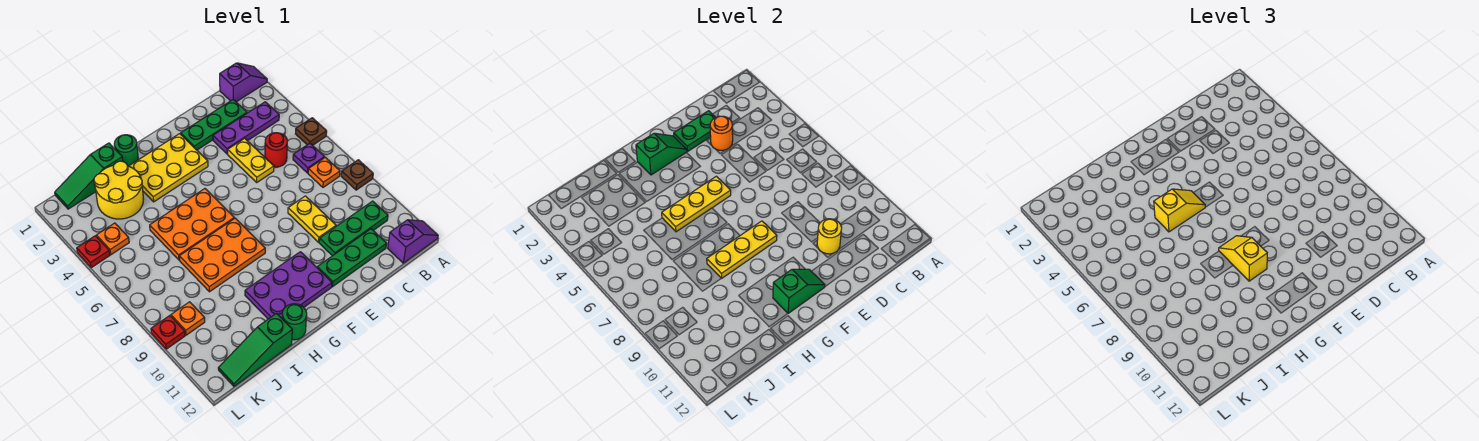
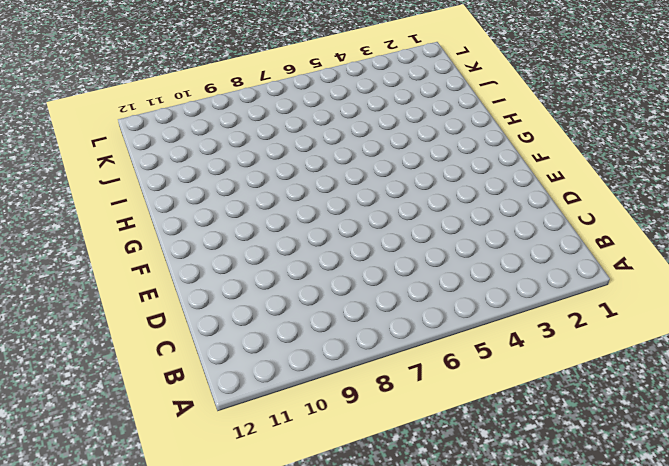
none -> purple slope A1:B1 level 1 top B
none -> brown plate A5 level 1
none -> brown plate A8 level 1
none -> purple slope A12:B12 level 1 top B

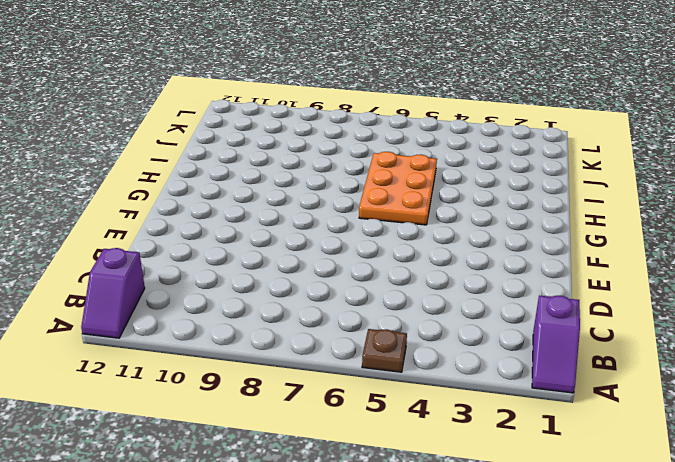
none -> brown plate A8 level 1
none -> purple plate B3:D3 level 1
none -> purple plate B6 level 1
none -> orange plate B7 level 1

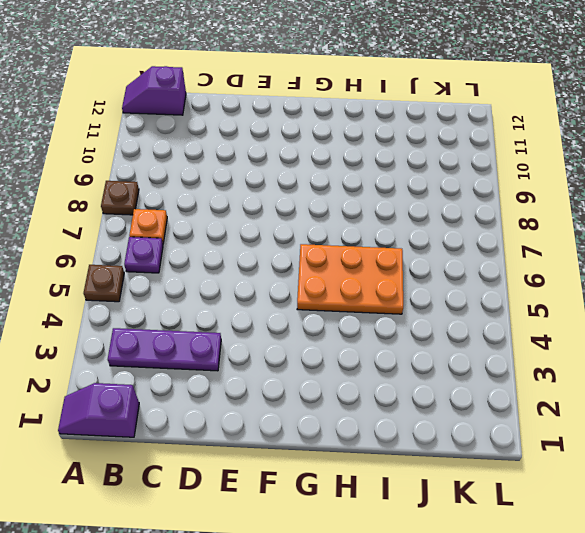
none -> green plate B10:D10 level 1
none -> green plate C2:E2 level 1
none -> red round brick C5 level 1
none -> green plate C11:E11 level 1

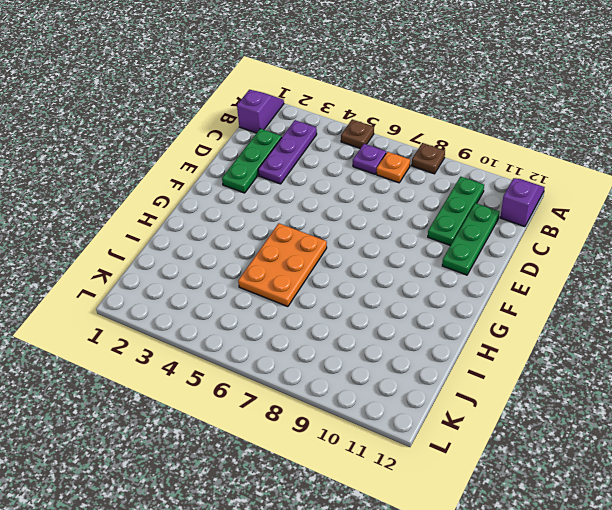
none -> red round brick C5 level 1
none -> yellow plate D4:D5 level 1
none -> yellow plate D8:D9 level 1
none -> yellow plate F2:H3 level 1

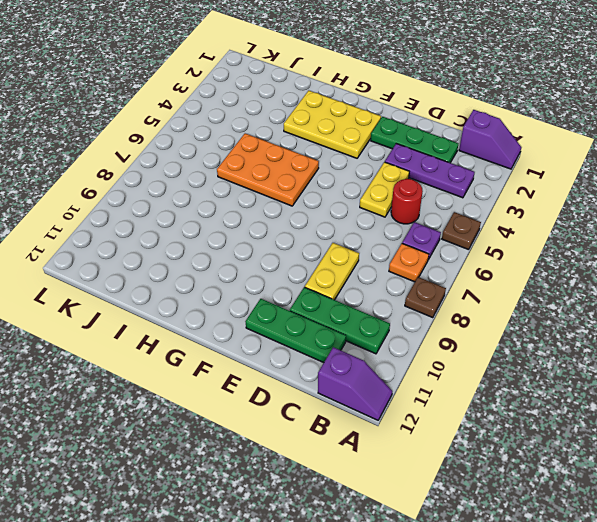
none -> purple plate F10:H11 level 1
none -> orange plate G7:I8 level 1
none -> green round brick H1 level 1
none -> green round brick H12 level 1

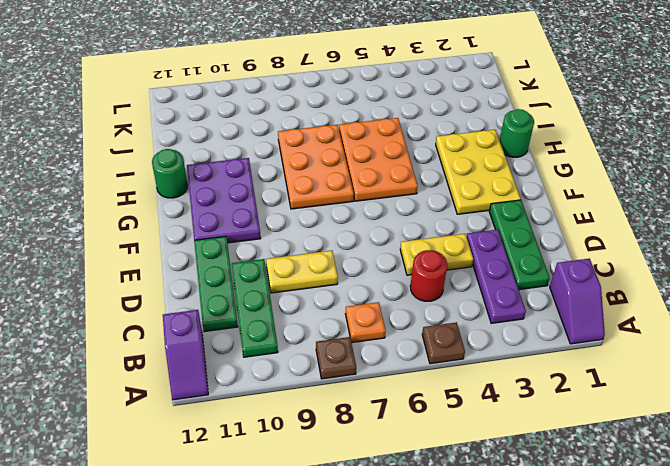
none -> purple plate B6 level 1
none -> green slope I1:K1 level 1 top I
none -> yellow round brick I2:J3 level 1
none -> green slope I12:K12 level 1 top I

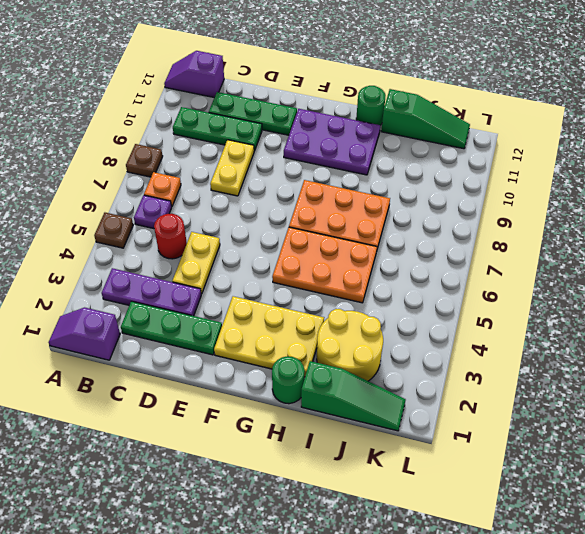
none -> orange plate K4 level 1
none -> orange plate K9 level 1
none -> red plate L4 level 1
none -> red plate L9 level 1

